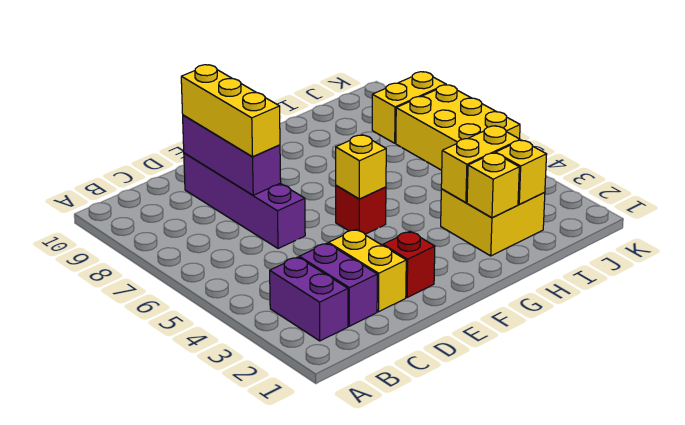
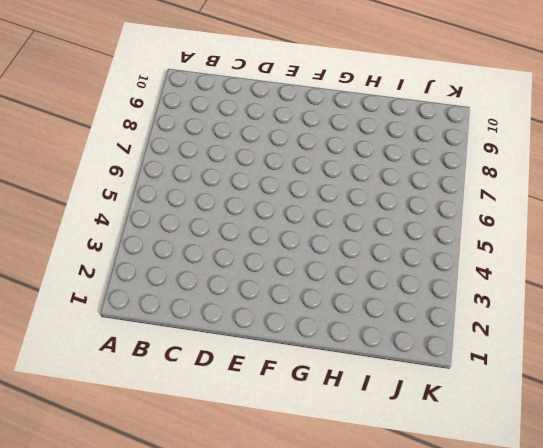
none -> purple brick B2:B3 level 1
none -> purple brick C2:C3 level 1
none -> yellow brick D2:D3 level 1

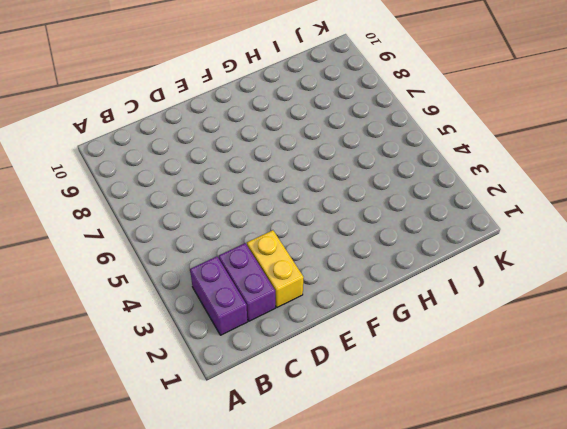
none -> purple brick D6:D9 level 1
none -> red brick E2 level 1
none -> red brick F5 level 1

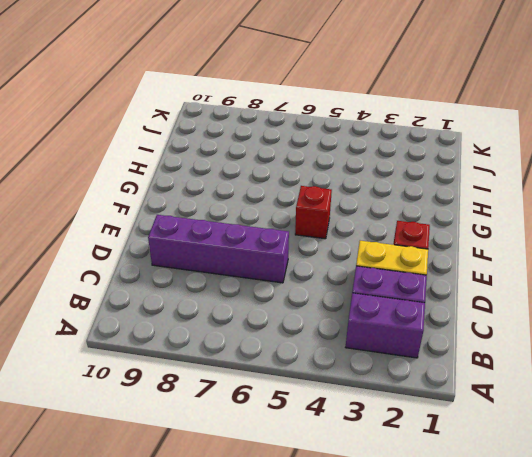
none -> yellow brick H2:I3 level 1
none -> yellow brick J5:K7 level 1
none -> yellow brick J8:K8 level 1

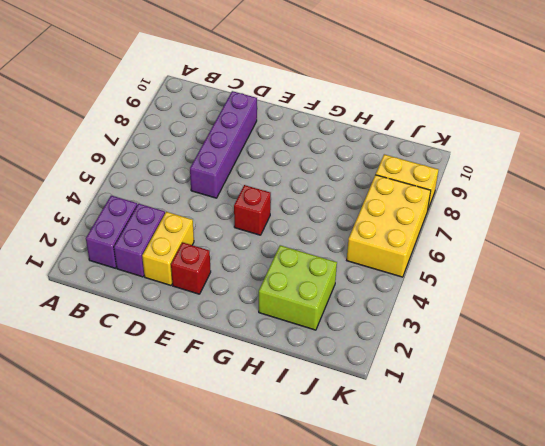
lime brick H2:I3 level 1 -> yellow brick H2:I3 level 1
none -> purple brick D7:D9 level 2
none -> yellow brick F5 level 2
none -> yellow brick H2 level 2

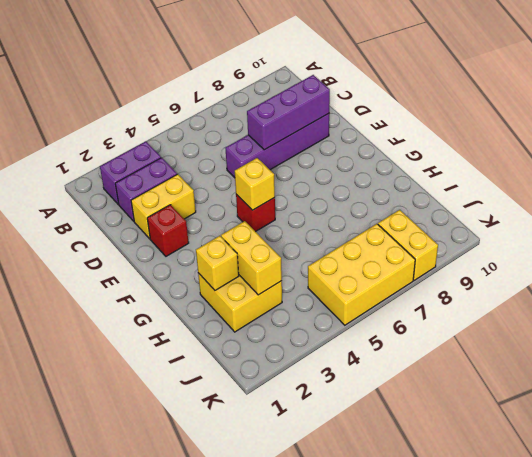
none -> yellow brick I2 level 2
none -> yellow brick D7:D9 level 3

